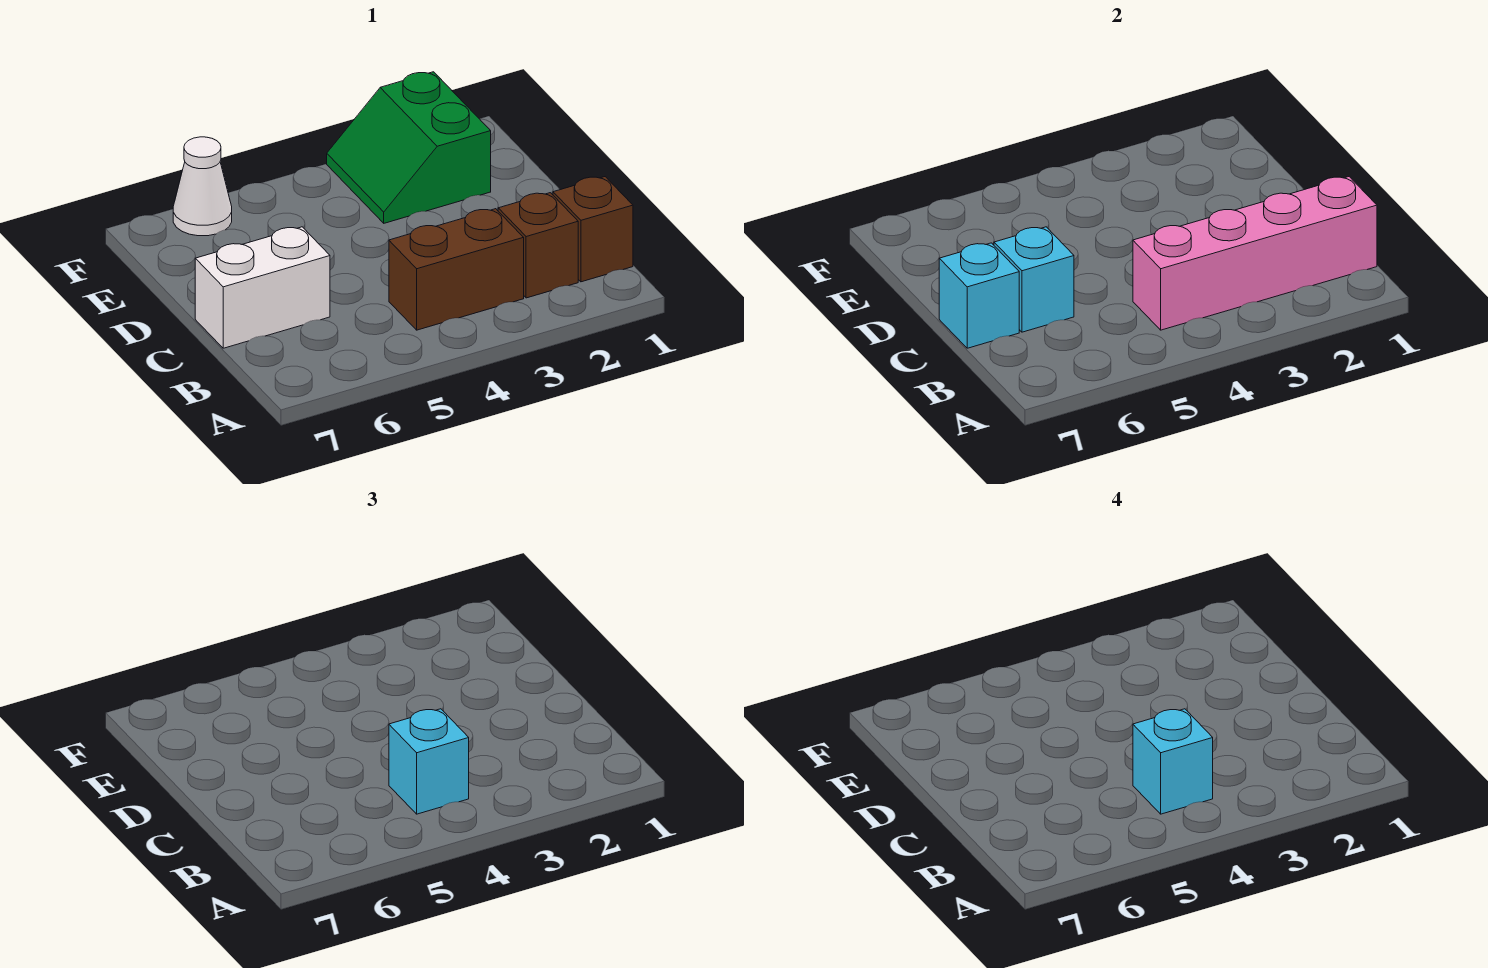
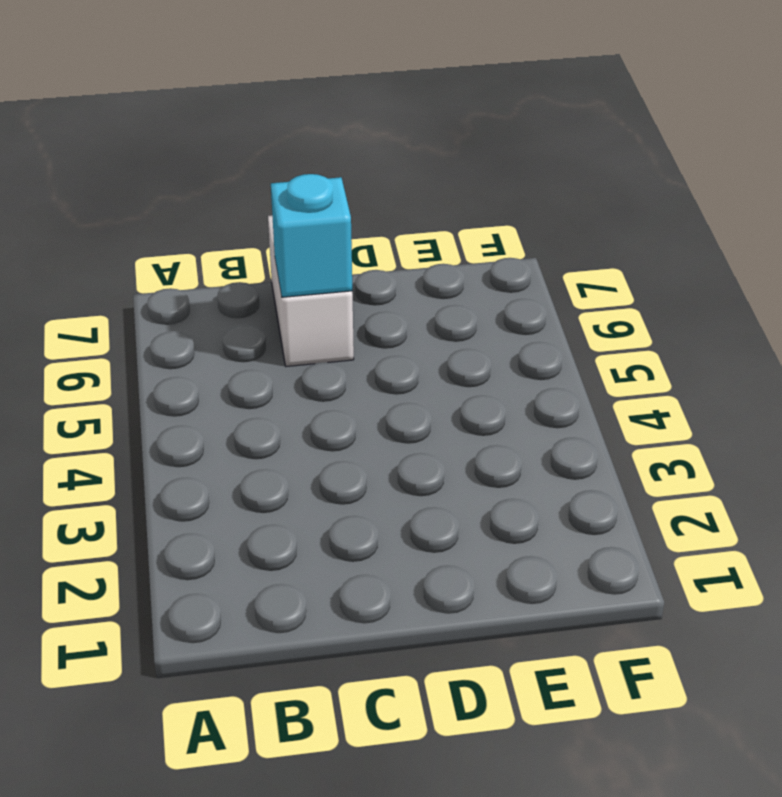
none -> brown brick B1 level 1
none -> brown brick B2 level 1

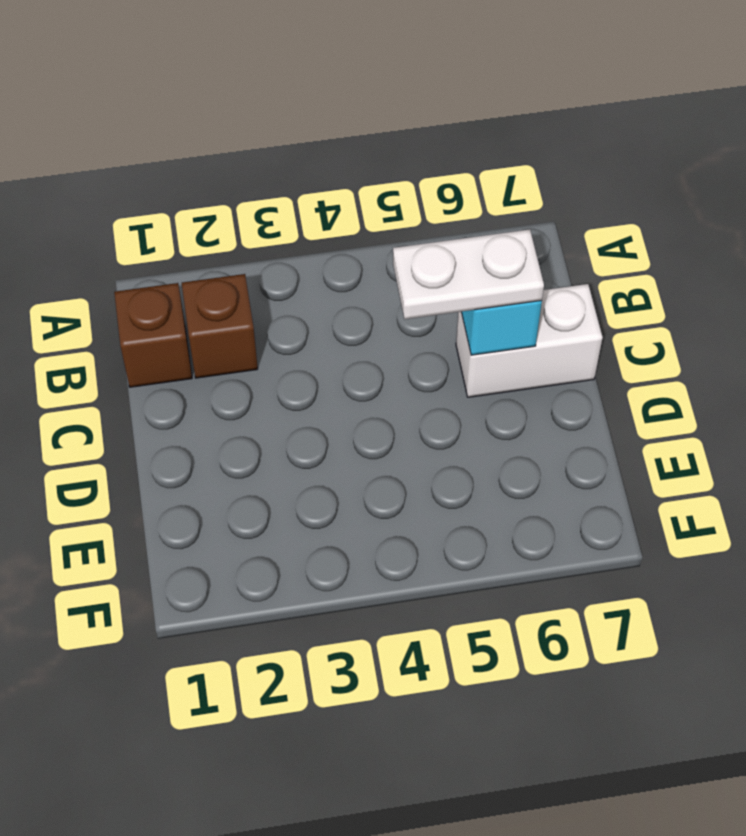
white plate C5:C6 level 3 -> none
none -> brown brick B3:B4 level 1
none -> green slope E2:F3 level 1 top 2

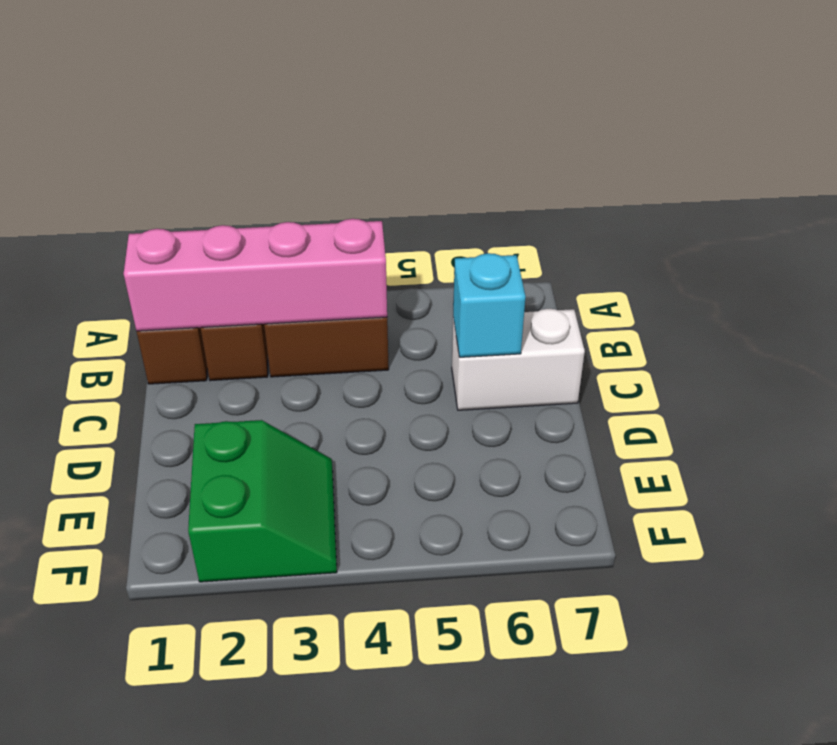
none -> white cone F6 level 1
none -> cyan brick C7 level 2

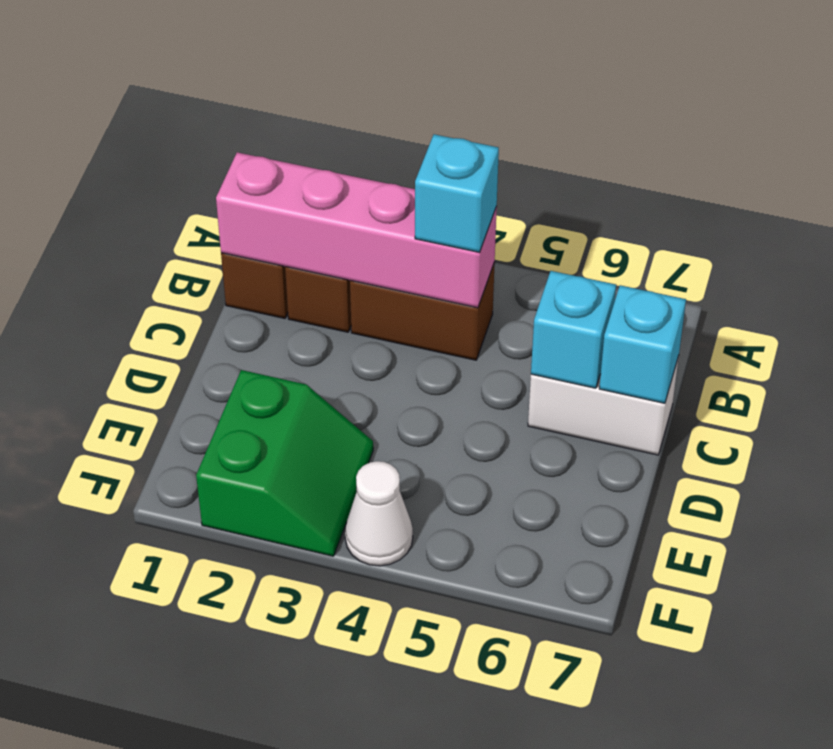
white cone F4 level 1 -> white cone F6 level 1
none -> cyan brick B4 level 4

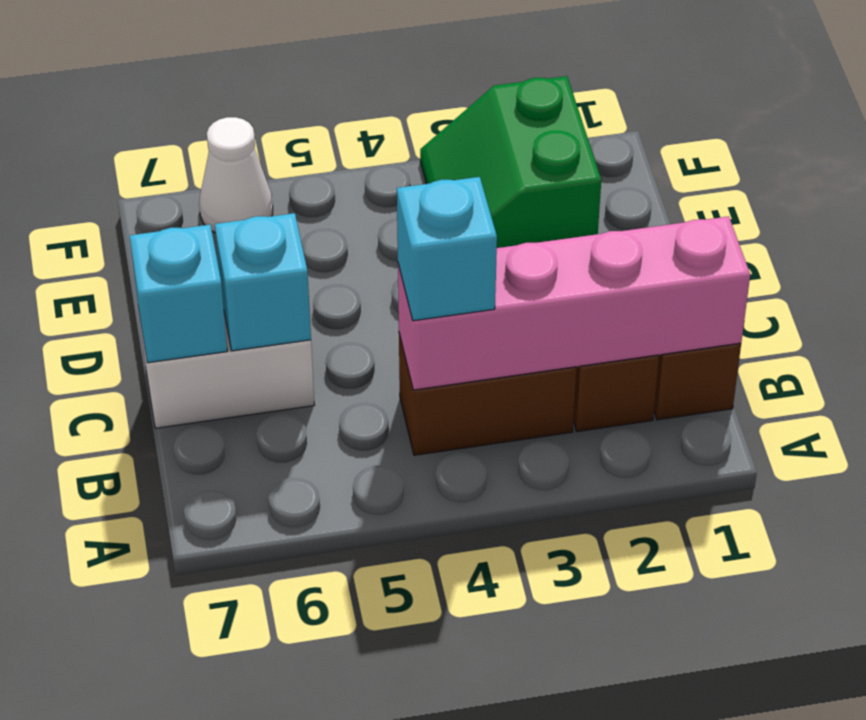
none -> cyan brick B4 level 4

